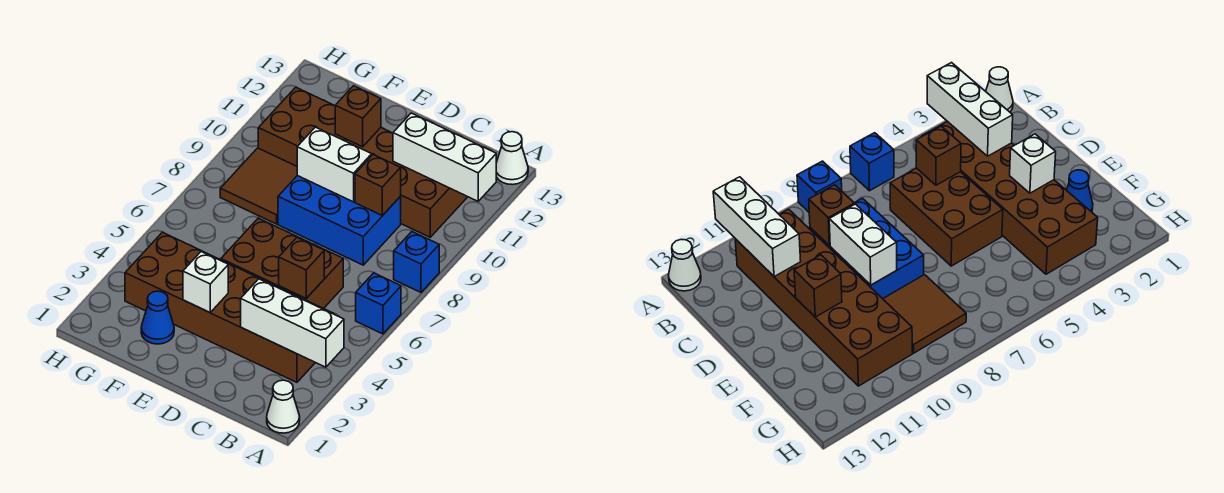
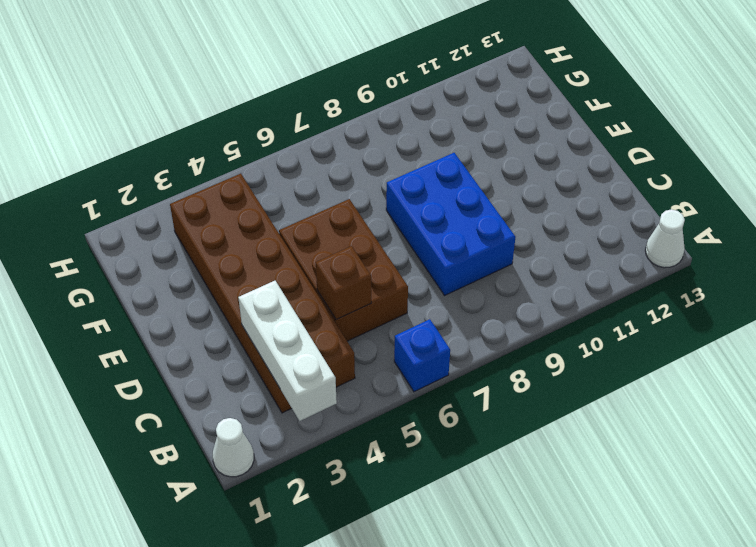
none -> blue brick A8 level 1
none -> brown brick B10:G11 level 1
none -> blue cone F2 level 1

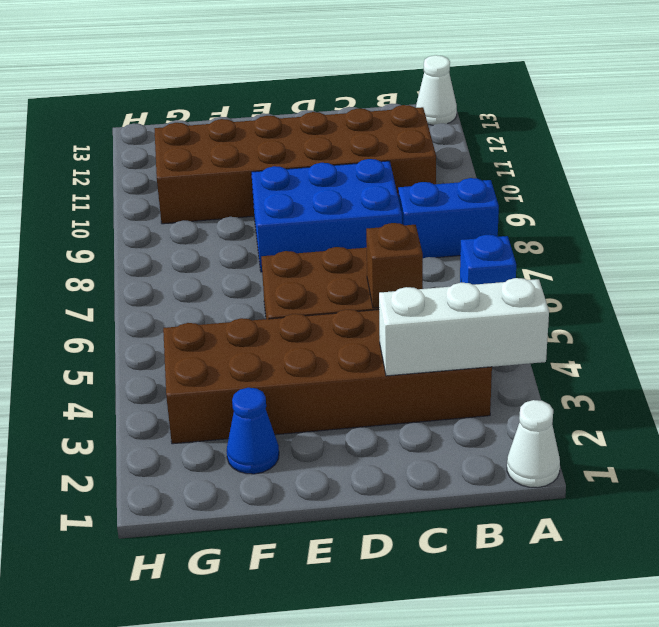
blue brick A8:B8 level 1 -> blue brick A8 level 1
none -> brown tile F8:G9 level 1
none -> white brick A11:C11 level 2
none -> brown brick C9 level 2

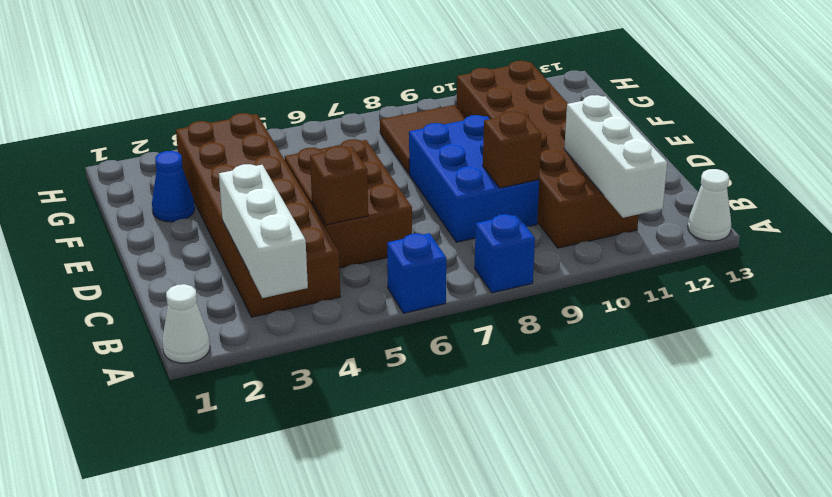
none -> white brick D9:E9 level 2
none -> white brick E3 level 2
none -> brown brick E11 level 2

